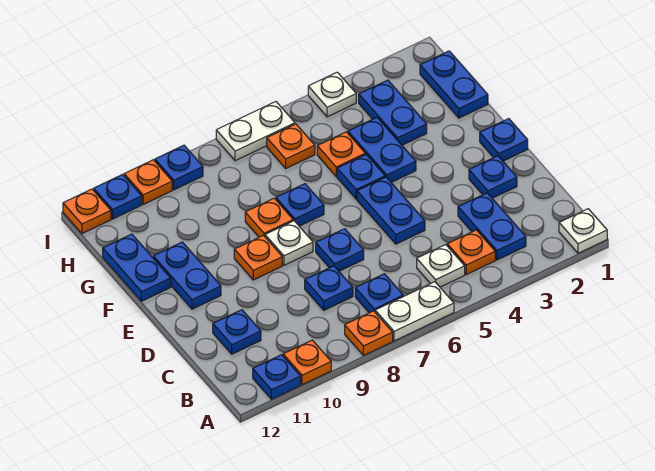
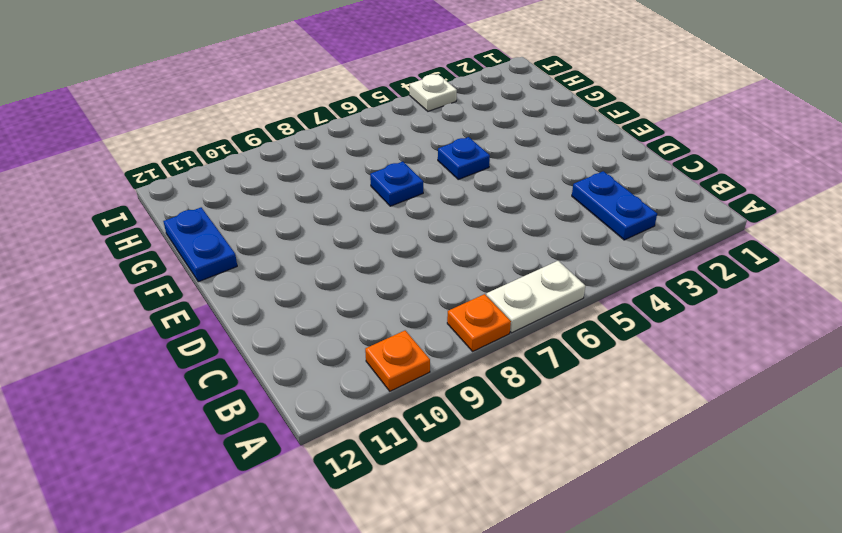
none -> white plate A1 level 1
none -> blue plate A11 level 1
none -> orange plate B4 level 1
none -> white plate B5 level 1

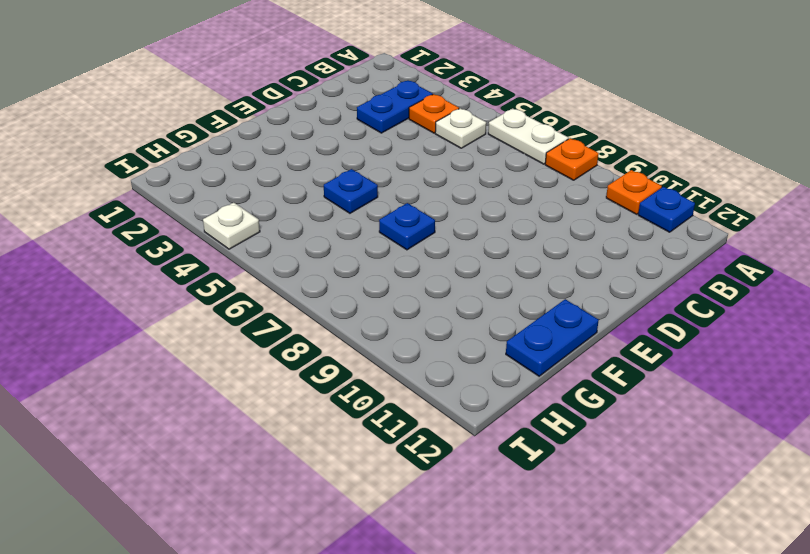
none -> white plate A1 level 1
none -> blue plate B7 level 1
none -> blue plate C8 level 1
none -> blue plate C11 level 1

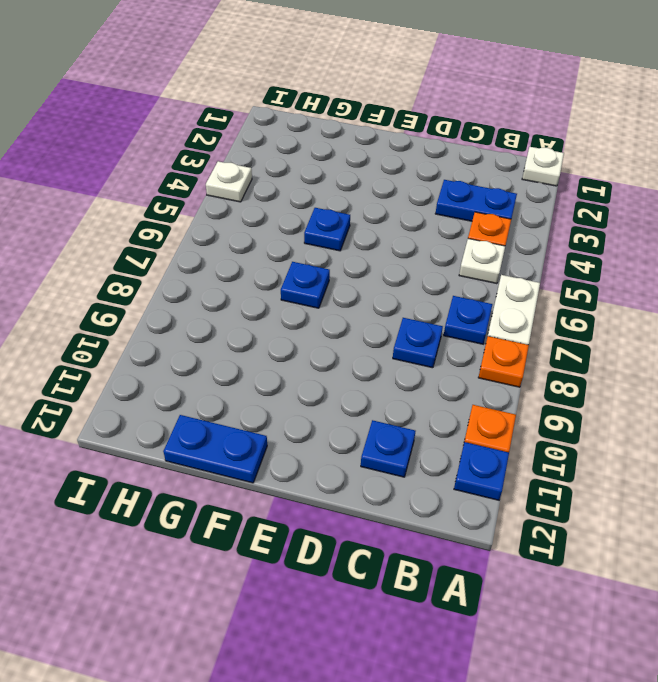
none -> blue plate D2 level 1
none -> blue plate D5:E5 level 1
none -> blue plate D7 level 1
none -> blue plate E1 level 1

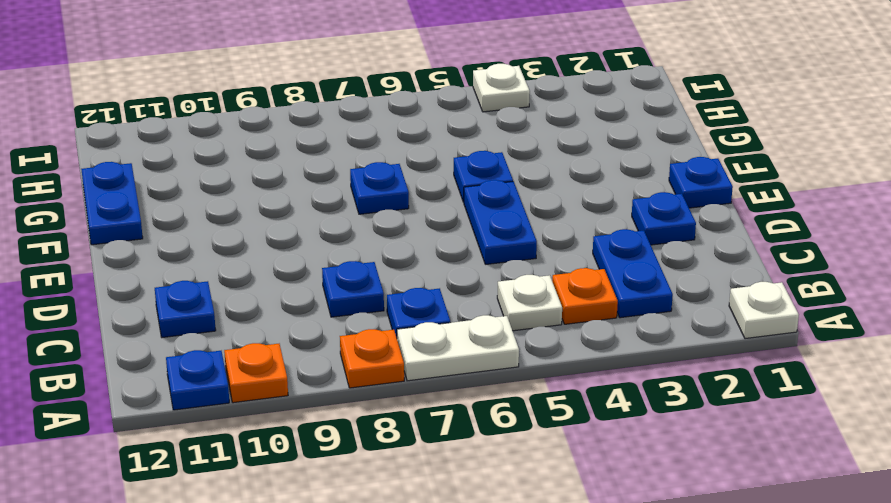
none -> blue plate D7 level 1
none -> white plate E8 level 1
none -> orange plate E9 level 1
none -> blue plate E11:F11 level 1

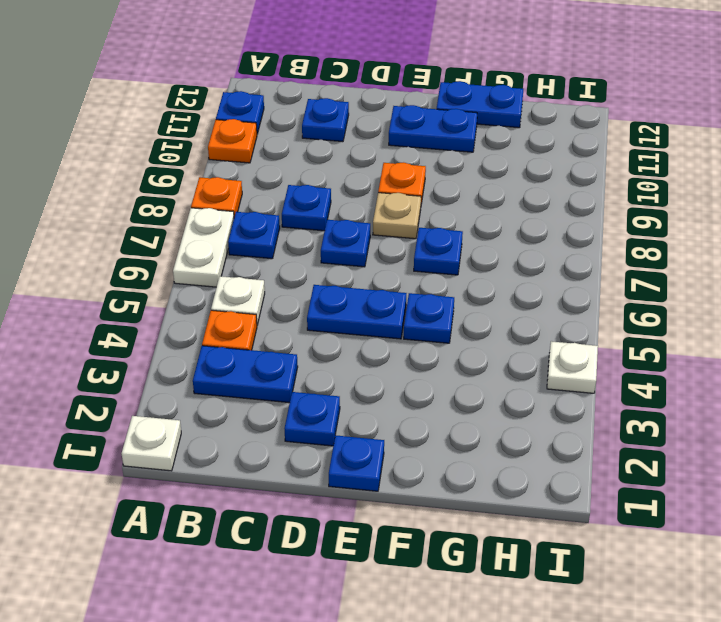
tan plate E8 level 1 -> white plate E8 level 1
none -> blue plate F4:G4 level 1
none -> orange plate F8 level 1
none -> blue plate G1:H1 level 1
none -> blue plate G3:H3 level 1

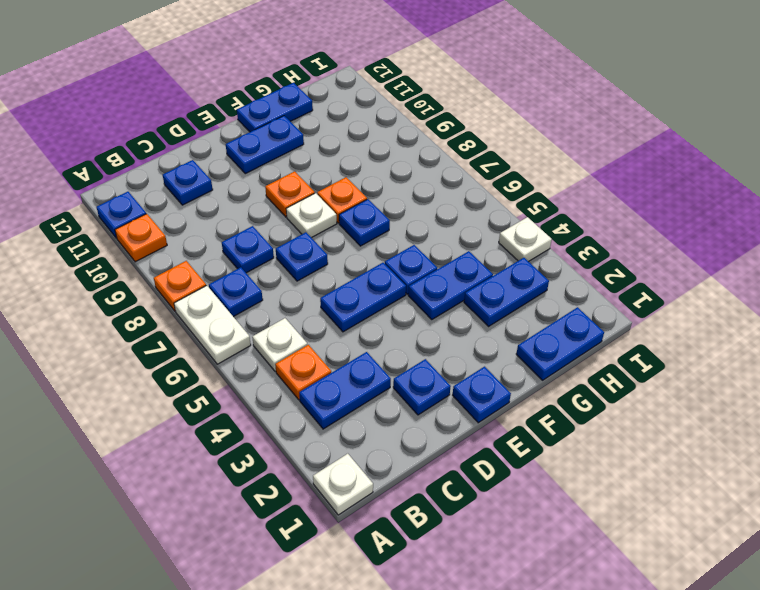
none -> orange plate G5 level 1
none -> orange plate H6 level 1
none -> white plate I6:I7 level 1
none -> blue plate I9 level 1

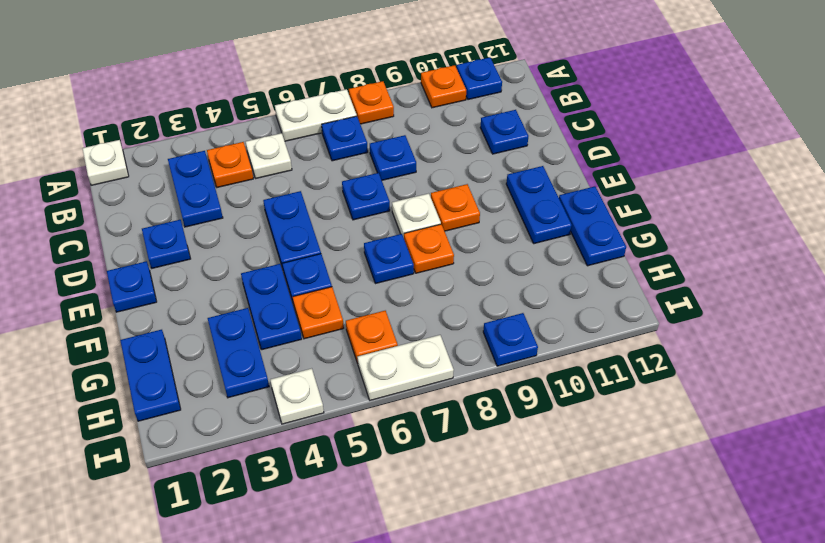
none -> orange plate I10 level 1
none -> blue plate I11 level 1
none -> orange plate I12 level 1

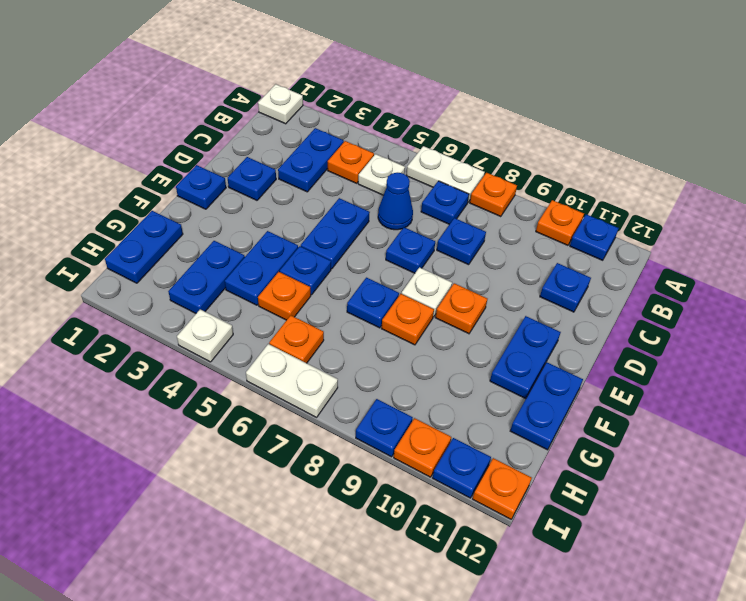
blue cone C6 level 1 -> none

